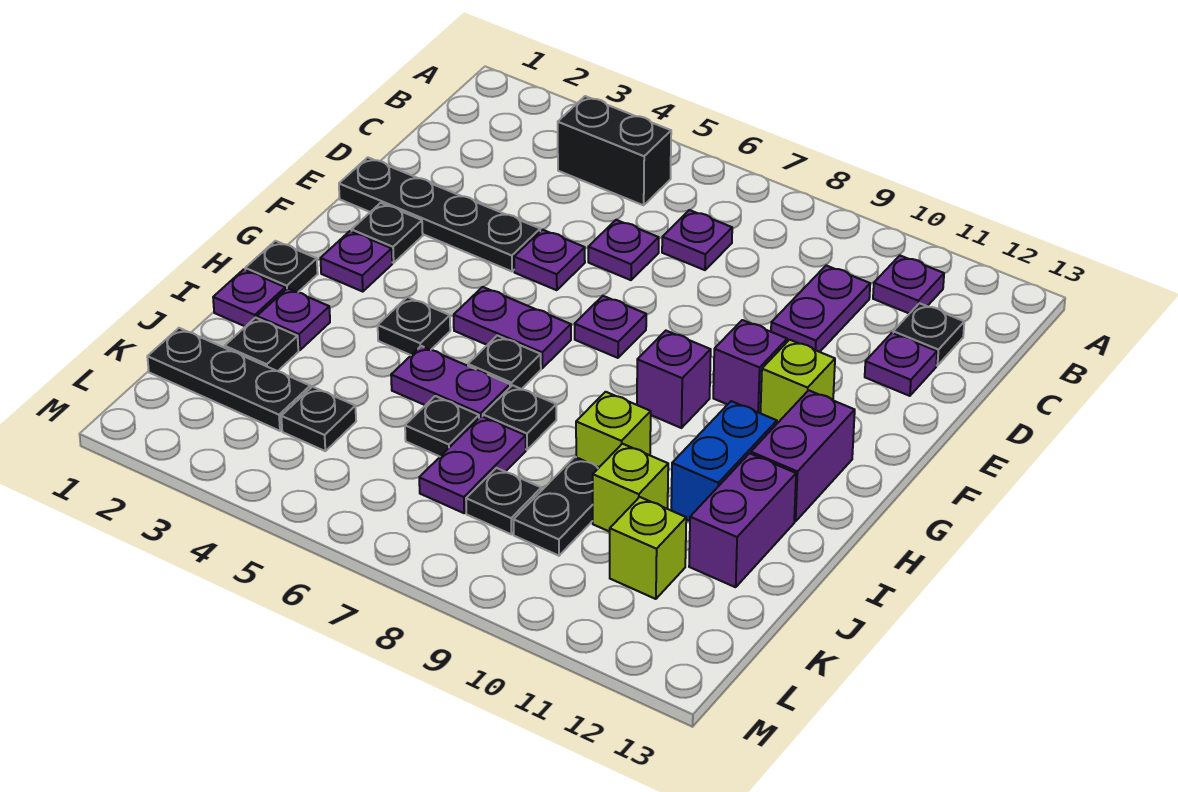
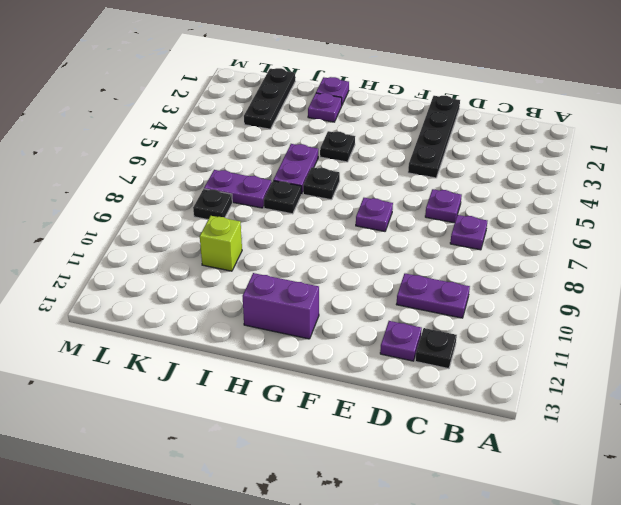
none -> black brick B4:B5 level 1
none -> purple plate B11 level 1
none -> purple plate E5 level 1
none -> black plate F2 level 1

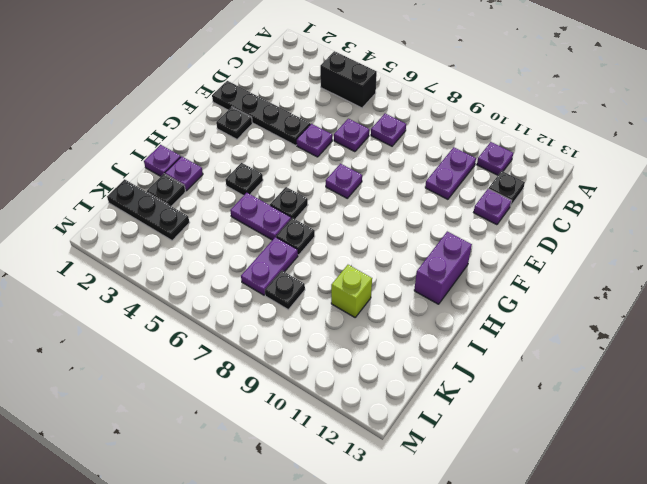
none -> purple brick F10 level 1
none -> lime brick F11 level 1
none -> purple plate G2 level 1
none -> purple plate G5:G6 level 1

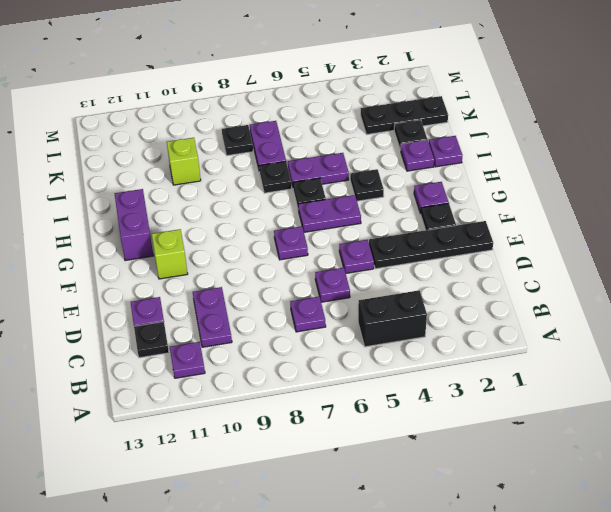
none -> purple brick F10 level 1
none -> purple brick G9 level 1
none -> black plate H1 level 1
none -> blue brick H11:I11 level 1

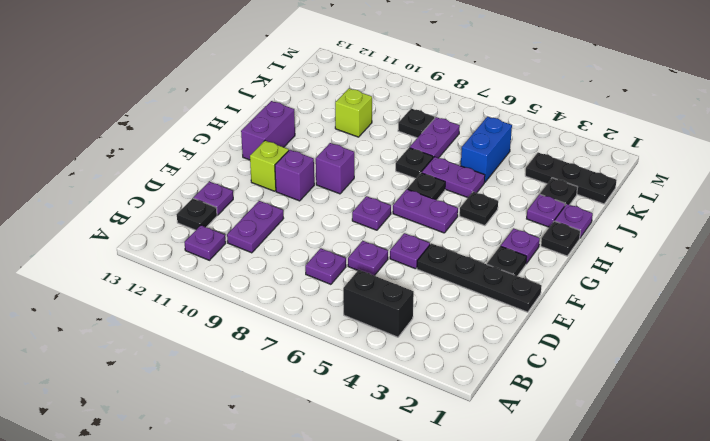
blue brick J5:K5 level 1 -> blue brick H11:I11 level 1
none -> lime brick I9 level 1
none -> purple brick I12:J12 level 1
none -> black plate J6 level 1
none -> black plate J9:K9 level 1

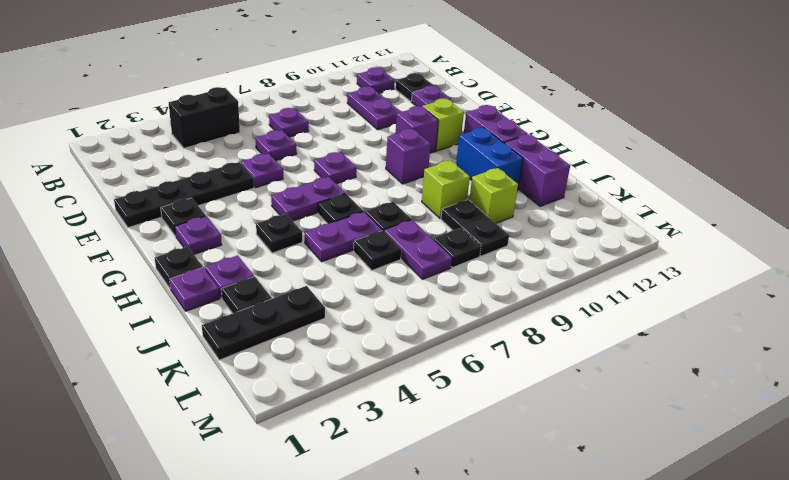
none -> black plate K4 level 1
none -> lime brick K11 level 1

